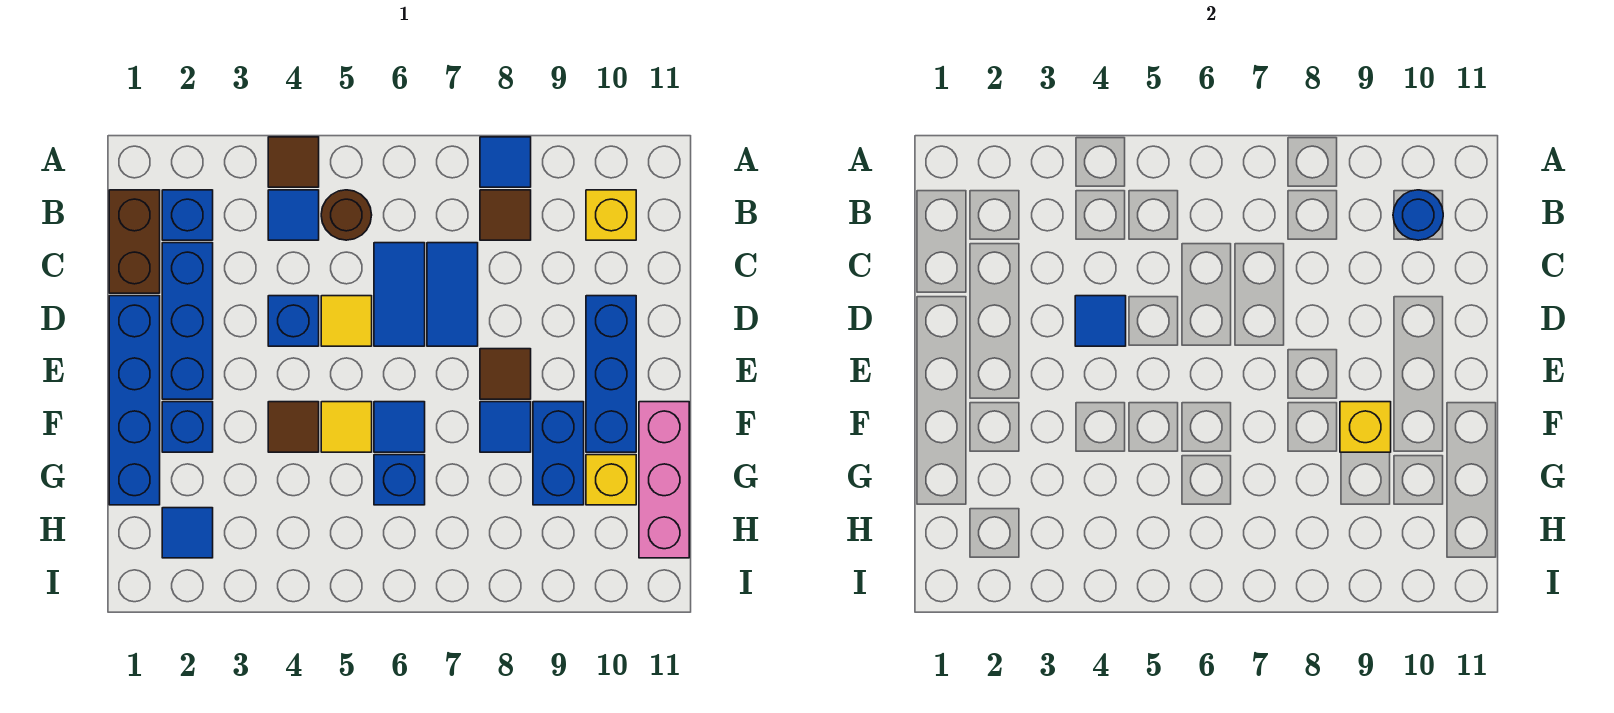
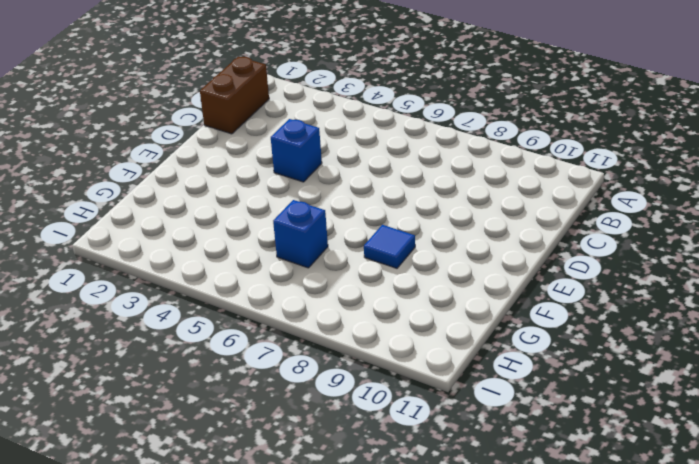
none -> brown tile A4 level 1
none -> blue tile A8 level 1
none -> blue brick B2 level 1

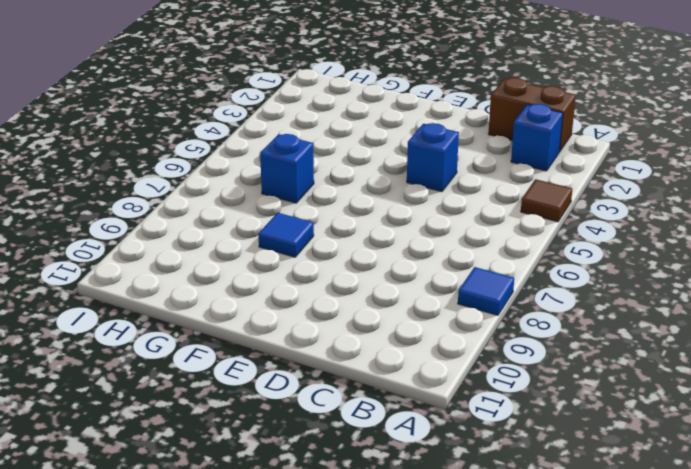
none -> blue tile B4 level 1
none -> brown round brick B5 level 1
none -> brown tile B8 level 1

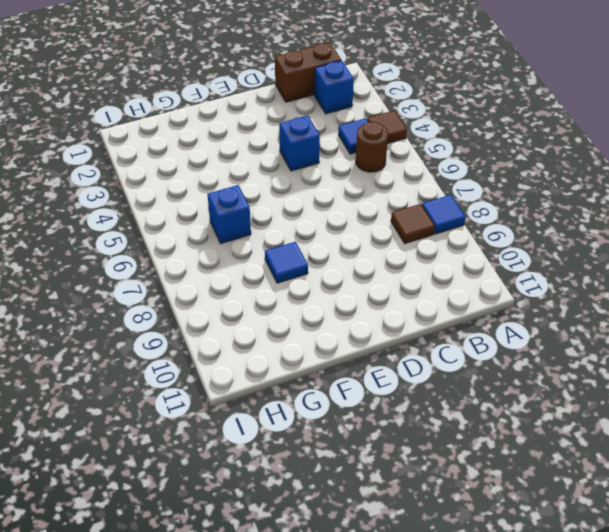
none -> yellow brick B10 level 1
none -> blue brick C2:E2 level 1
none -> blue tile C6:D6 level 1

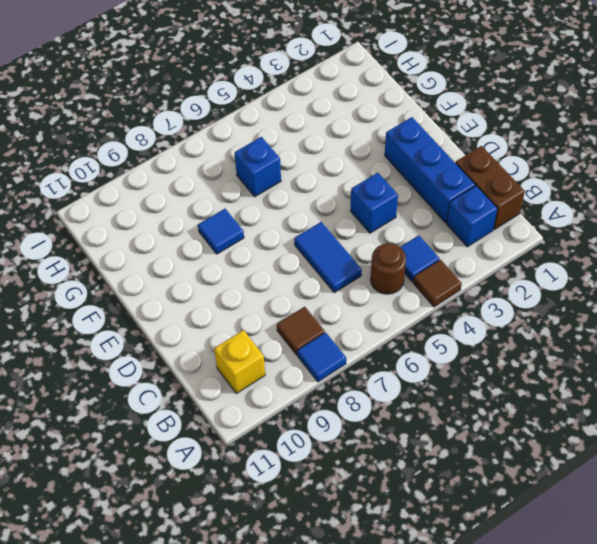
none -> blue tile C7:D7 level 1
none -> blue brick D1:G1 level 1
none -> yellow tile D5 level 1

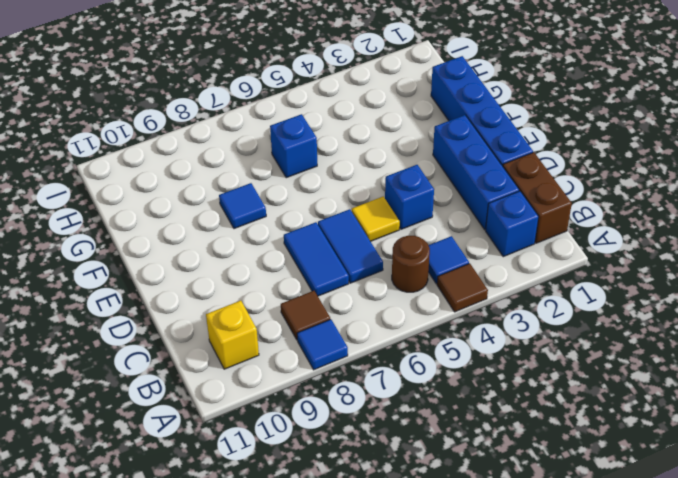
none -> blue brick D10:F10 level 1
none -> brown tile E8 level 1
none -> blue brick F2 level 1

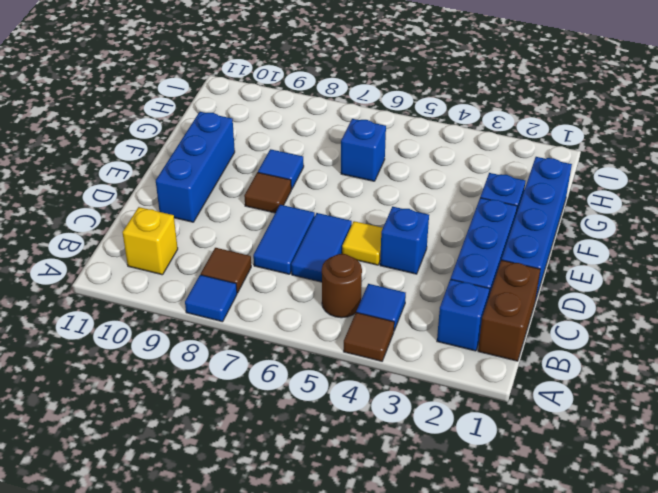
none -> brown tile F4 level 1
none -> yellow tile F5 level 1
none -> blue tile F6 level 1

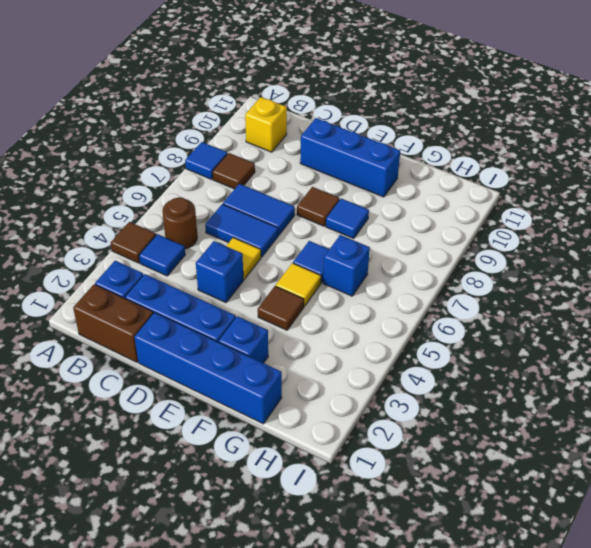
none -> blue brick F9:G9 level 1
none -> pink brick F11:H11 level 1
none -> yellow brick G10 level 1

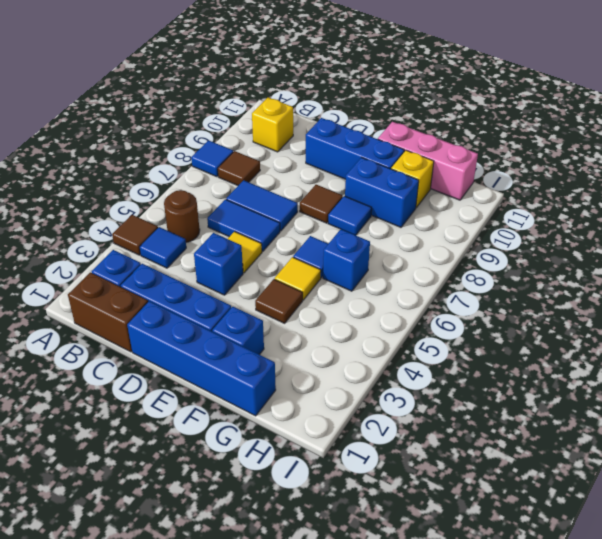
none -> blue tile H2 level 1
none -> blue round brick B10 level 2
none -> blue tile D4 level 2

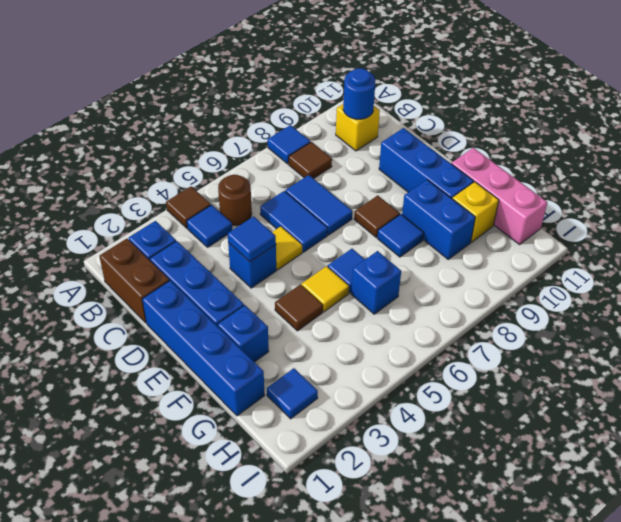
none -> yellow brick F9 level 2

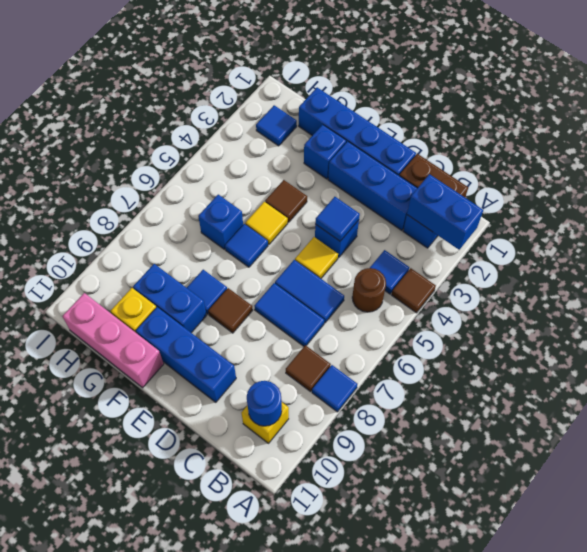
blue brick A2:B2 level 2 -> none
none -> yellow brick F9 level 2

